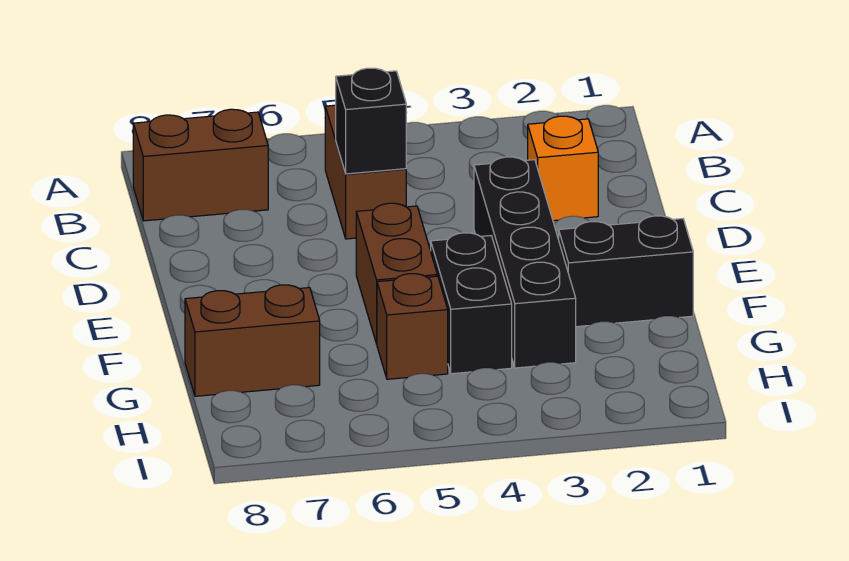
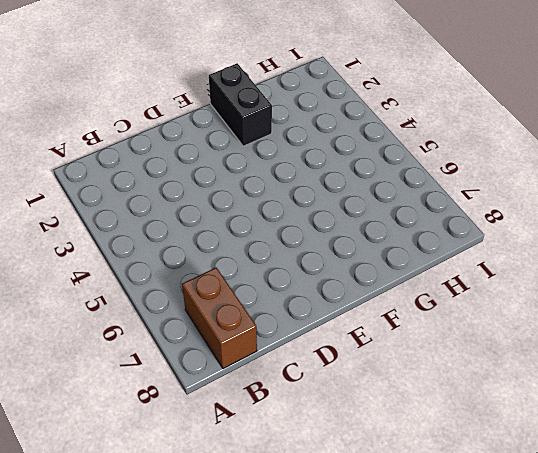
none -> brown brick B5:C5 level 1
none -> orange brick C2 level 1

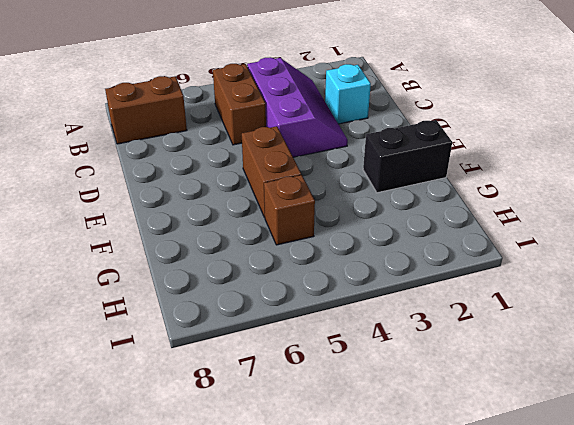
purple slope B3:D4 level 1 top 4 -> black brick D3:G3 level 1
cyan brick C2 level 1 -> orange brick C2 level 1
none -> black brick F4:G4 level 1
none -> brown brick G7:G8 level 1

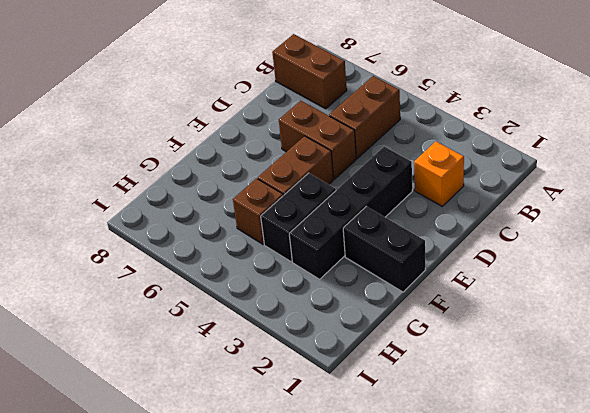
brown brick D5:D6 level 1 -> brown brick G7:G8 level 1
none -> black brick C5 level 2

